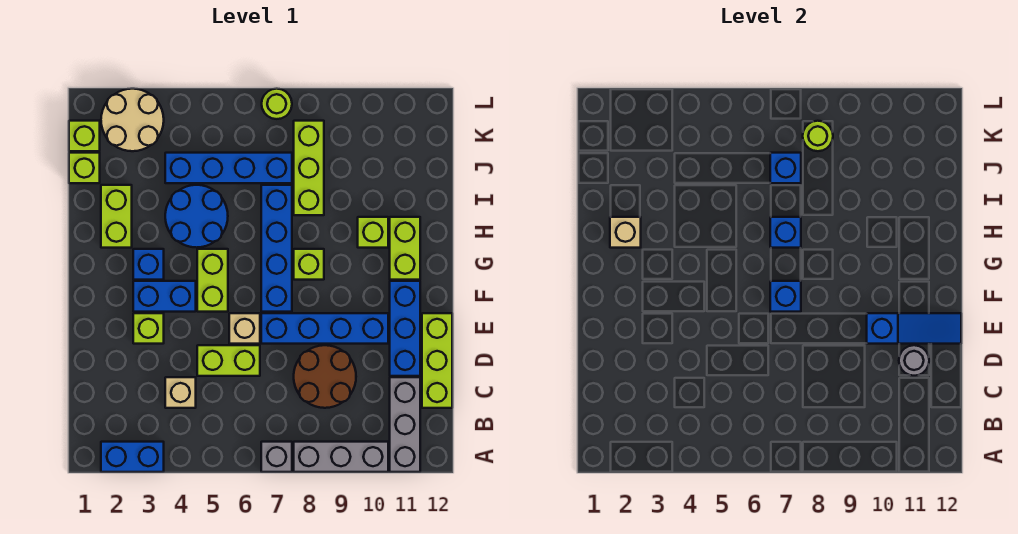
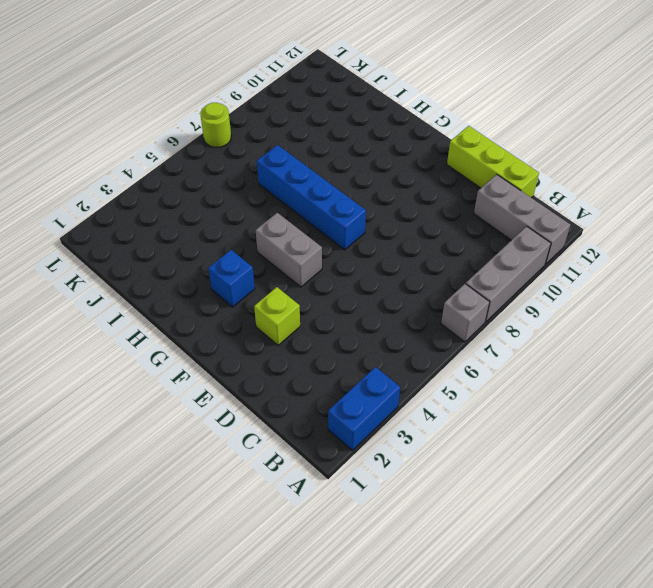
grey brick F5:G5 level 1 -> lime brick F5:G5 level 1
none -> tan brick C4 level 1
none -> brown round brick C8:D9 level 1
none -> lime brick D5:D6 level 1
none -> blue brick D11:F11 level 1

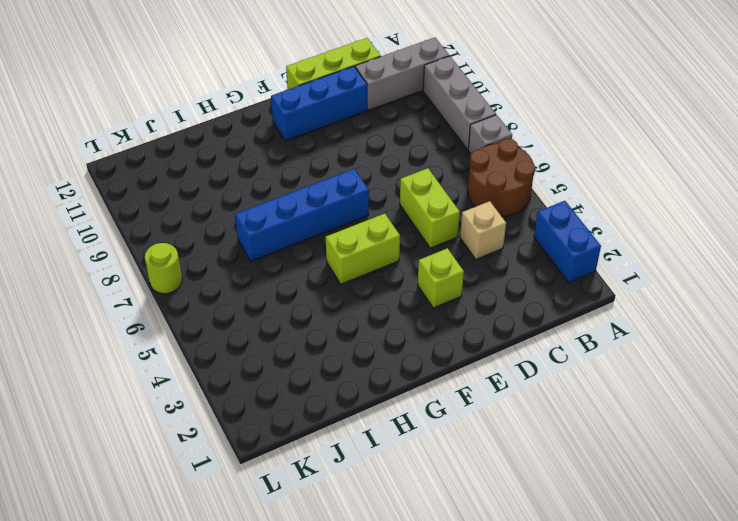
brown round brick A5:B6 level 1 -> brown round brick C8:D9 level 1
none -> tan brick E6 level 1
none -> blue brick E7:E10 level 1
none -> blue brick F3:F4 level 1
none -> blue brick G3 level 1

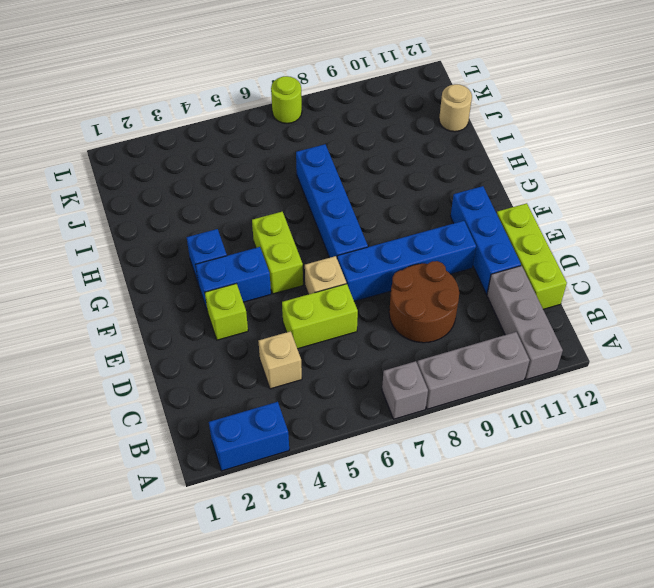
tan round brick J12 level 1 -> none
none -> lime brick G8 level 1
none -> lime brick G11:H11 level 1
none -> lime brick H2:I2 level 1
none -> blue round brick H4:I5 level 1

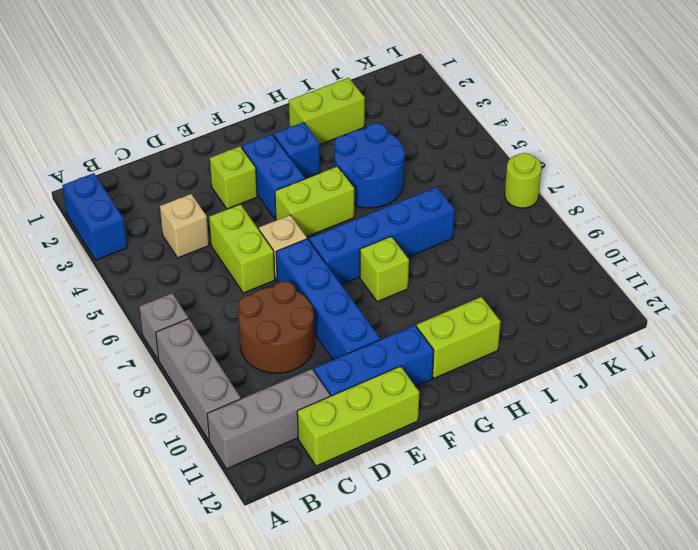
none -> lime brick H10 level 1
none -> lime brick I8:K8 level 1
none -> lime brick J1 level 1
none -> blue brick J4:J7 level 1

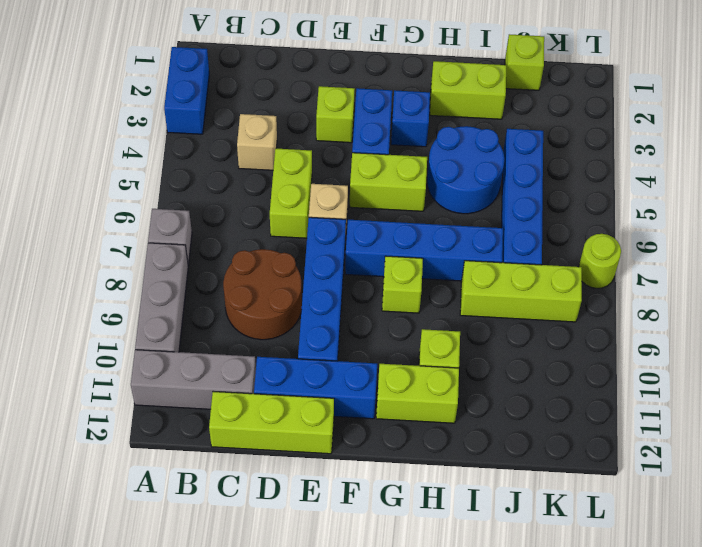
none -> lime brick K1 level 1
none -> tan round brick K2:L3 level 1
none -> grey round brick D11 level 2
none -> blue slope E10:E12 level 2 top 10

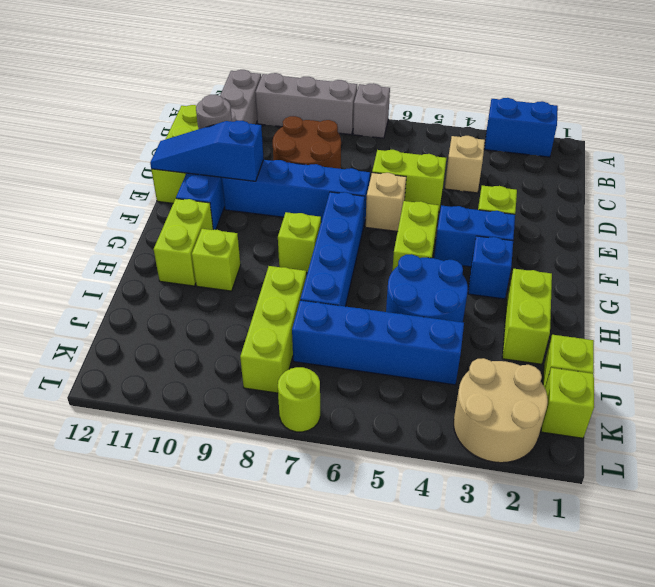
none -> blue brick F7 level 2
none -> tan brick H2 level 2
none -> blue brick H7 level 2
none -> blue brick J7 level 2

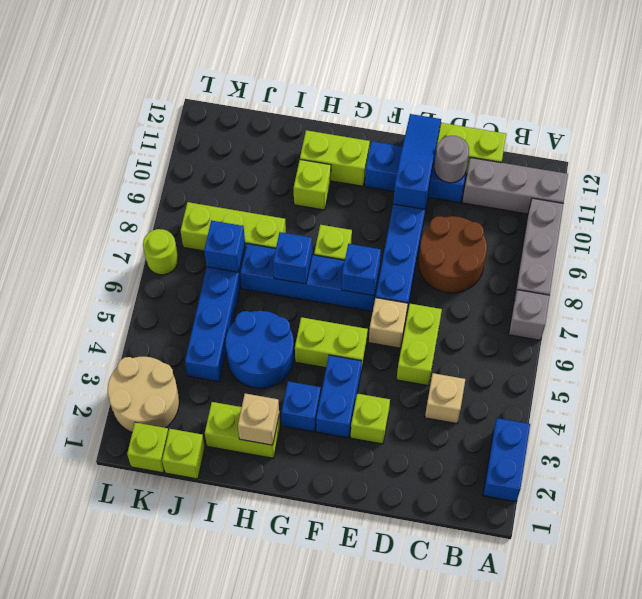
none -> lime round brick K8 level 2

